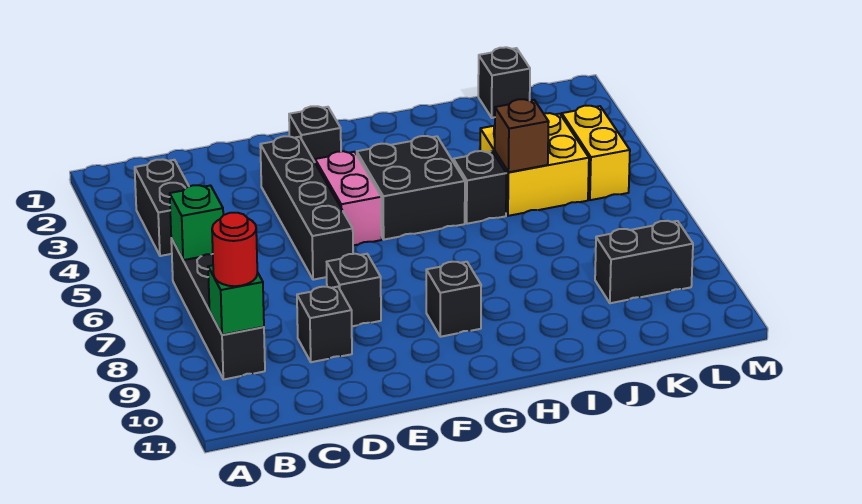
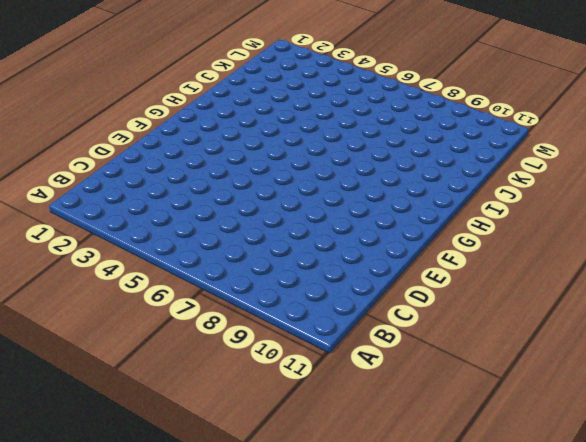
none -> black brick B3:B4 level 1
none -> black brick B6:B9 level 1
none -> black brick D9 level 1

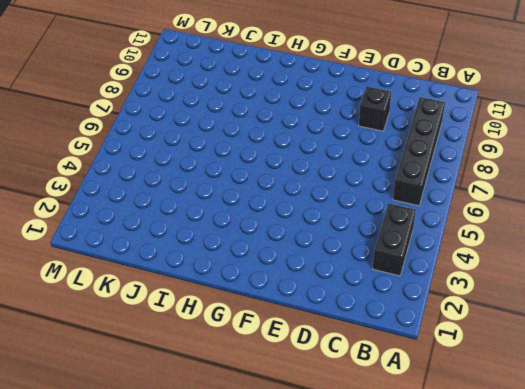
none -> black brick E3:E6 level 1
none -> black brick E8 level 1
none -> black brick F2 level 1

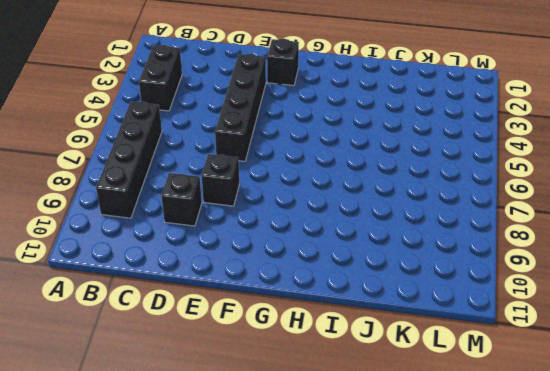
none -> pink brick F4:F5 level 1
none -> black brick G4:H5 level 1
none -> black brick G9 level 1

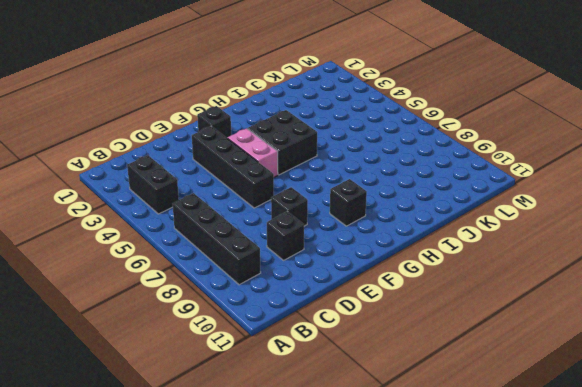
none -> black brick I5 level 1
none -> yellow brick J4:K5 level 1
none -> black brick K1 level 1

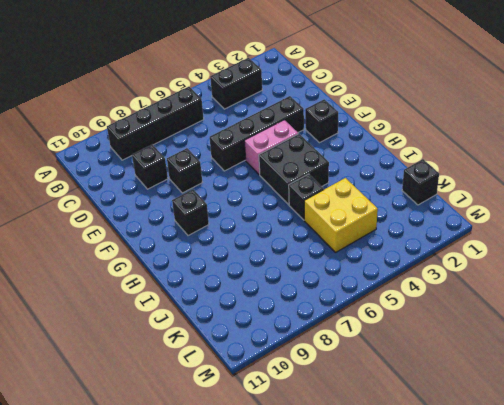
none -> black brick K9:L9 level 1
none -> yellow brick L4:L5 level 1
none -> green brick B6 level 2

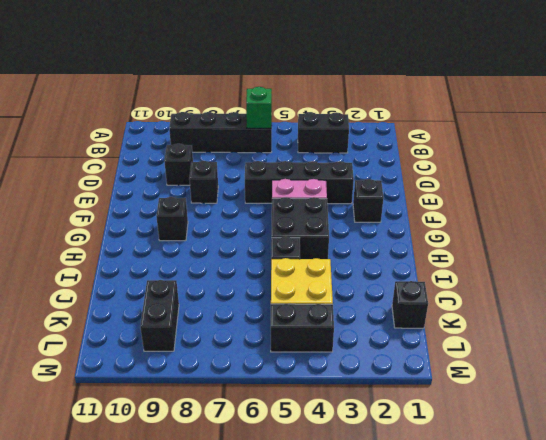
black brick L4:L5 level 1 -> yellow brick L4:L5 level 1
none -> green brick B9 level 2
none -> brown brick J5 level 2
none -> red round brick B9 level 3

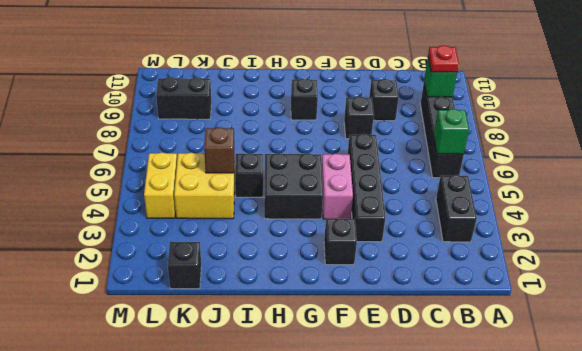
red plate B9 level 3 -> red round brick B9 level 3

